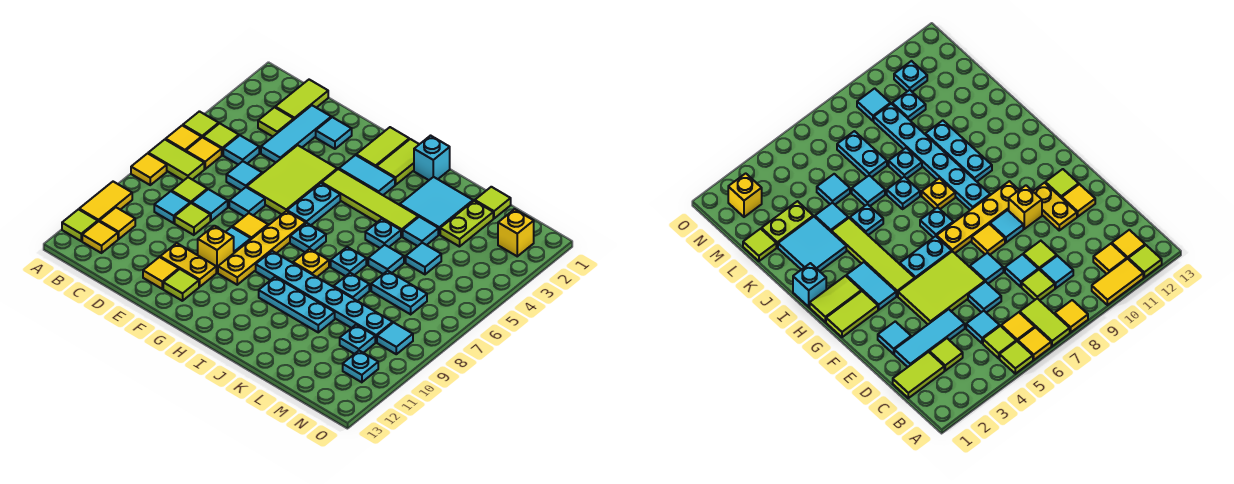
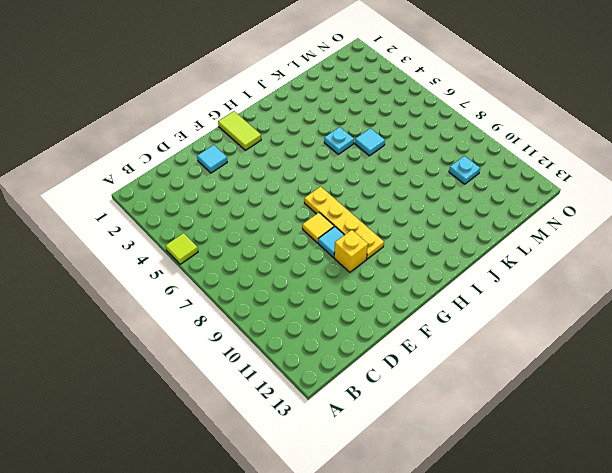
none -> yellow tile A6 level 1
none -> lime tile A7:B7 level 1
none -> yellow tile A8 level 1
none -> yellow tile A10:A11 level 1

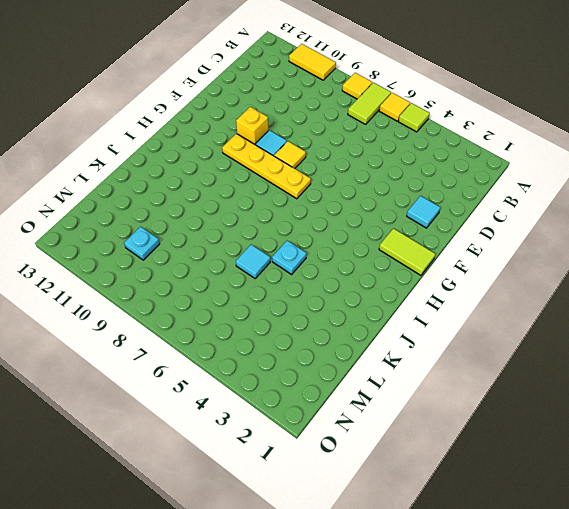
none -> lime tile A12 level 1
none -> lime tile B5 level 1
none -> yellow tile B6 level 1
none -> yellow tile B11 level 1

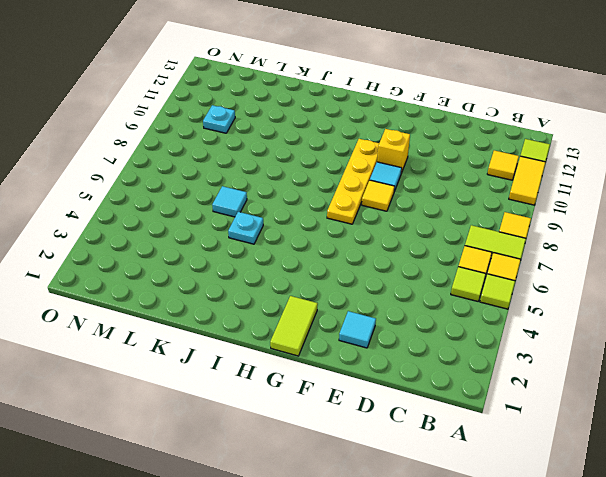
none -> yellow tile B12 level 1
none -> lime tile C1:C2 level 1
none -> lime tile C3 level 1
none -> cyan tile C5 level 1

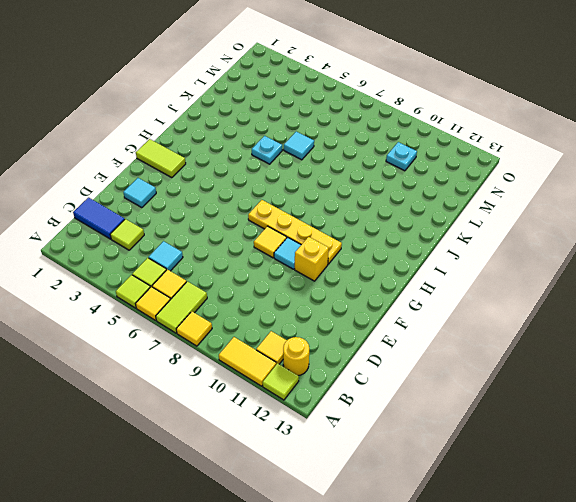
yellow round brick B12 level 1 -> yellow tile B12 level 1
blue tile C1:C2 level 1 -> lime tile C1:C2 level 1
none -> lime tile C8 level 1
none -> cyan tile C9 level 1
none -> cyan tile D2:D4 level 1
none -> cyan tile D6 level 1

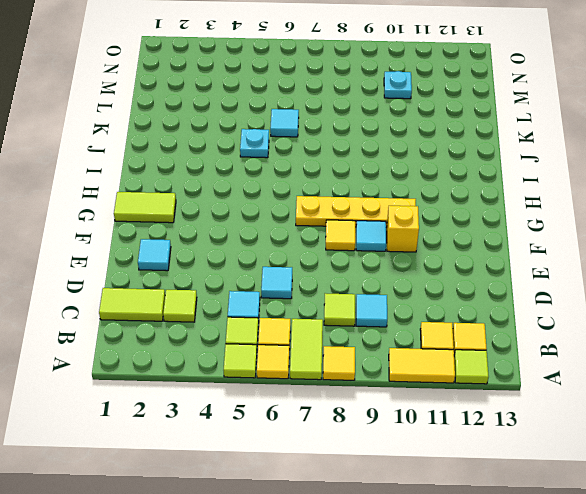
none -> cyan tile D2:D4 level 1
none -> cyan tile D8 level 1
none -> lime tile D9 level 1
none -> lime tile E4:F6 level 1

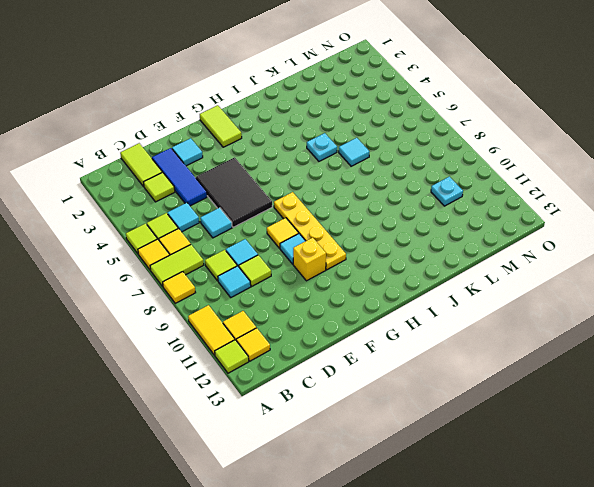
blue tile D2:D4 level 1 -> cyan tile D2:D4 level 1
black tile E4:F6 level 1 -> lime tile E4:F6 level 1
none -> cyan tile E7 level 1
none -> yellow plate E11:F11 level 1
none -> yellow tile E12 level 1
none -> lime tile F12 level 1

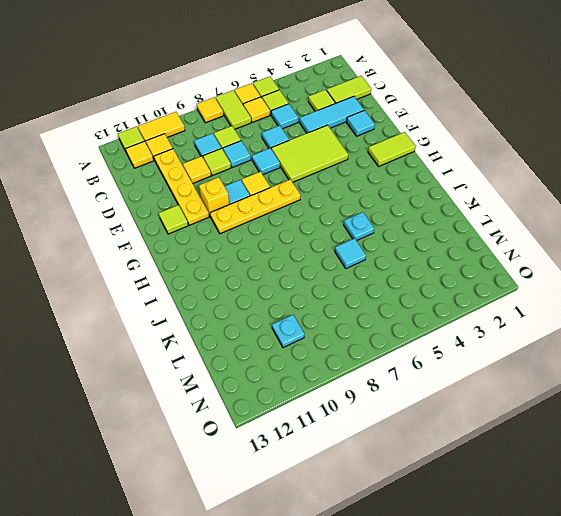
yellow plate C11:F11 level 1 -> yellow plate E11:F11 level 1
yellow tile D10 level 1 -> yellow tile E12 level 1
none -> cyan tile G3:H3 level 1
none -> lime tile G4:J4 level 1
none -> cyan plate G5:G6 level 1
none -> lime tile H1:H2 level 1

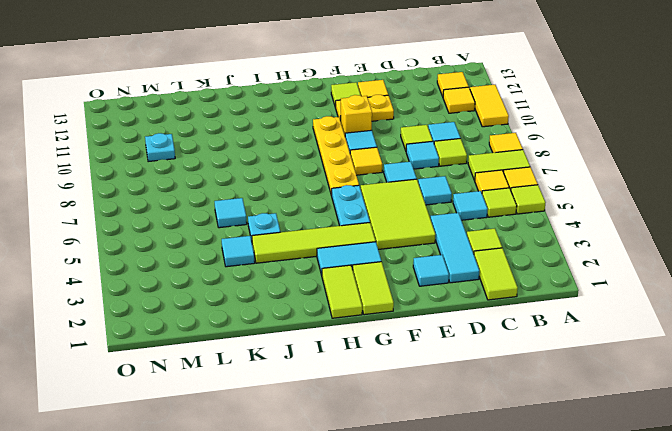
none -> lime tile A12 level 1
none -> cyan plate H7 level 1
none -> cyan plate H9:M9 level 1
none -> cyan brick I1 level 1

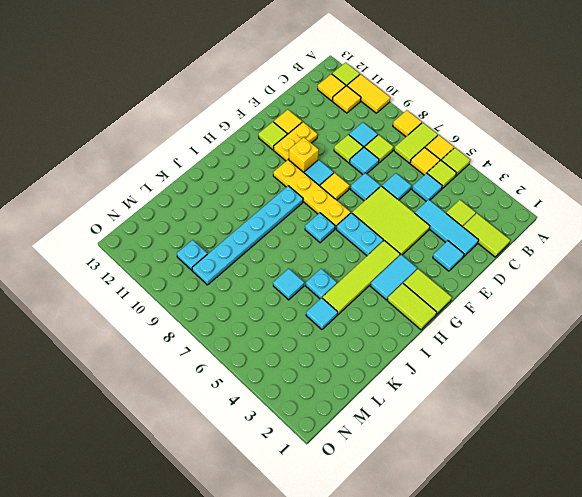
none -> cyan brick I1 level 1
none -> yellow plate I8 level 1
none -> cyan plate I10:K10 level 1
none -> cyan tile J2:K3 level 1

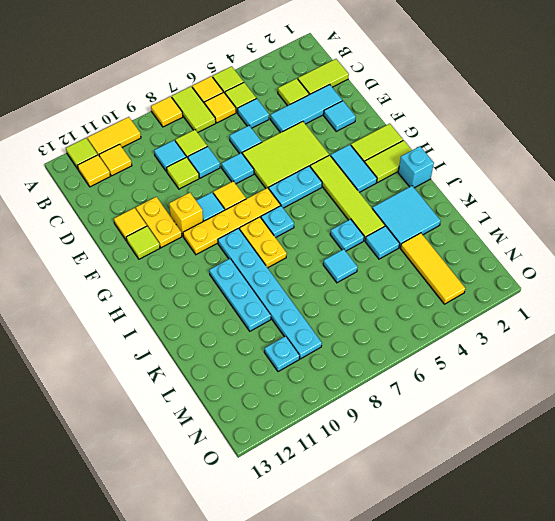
yellow plate H8:I8 level 1 -> yellow plate I8 level 1
yellow tile L3:N3 level 1 -> lime plate L2:L3 level 1
none -> cyan plate J7 level 1
none -> cyan plate K8 level 1
none -> lime tile L1 level 1
none -> cyan tile L5 level 1

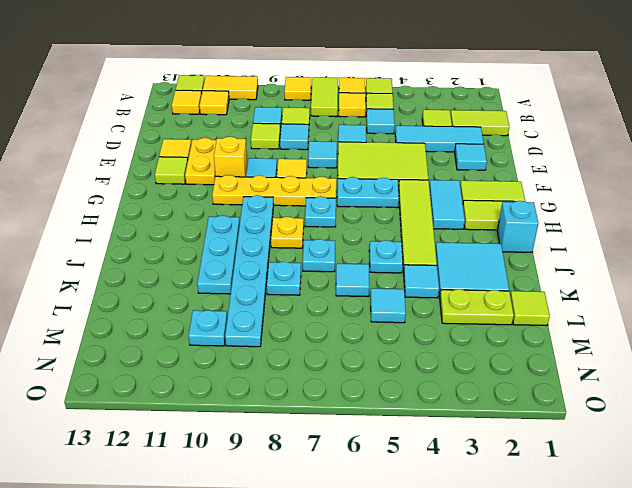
none -> cyan plate L7:M7 level 1
none -> yellow brick N2 level 1
none -> cyan tile N9 level 1
none -> cyan plate N11 level 1

